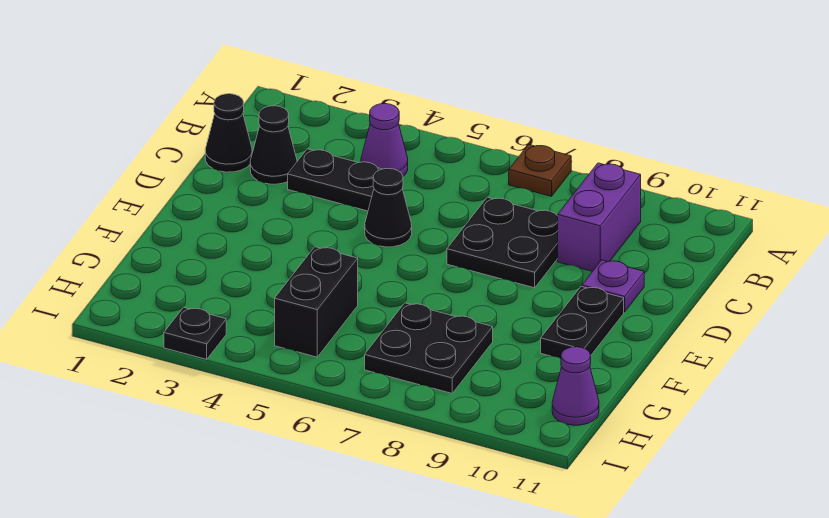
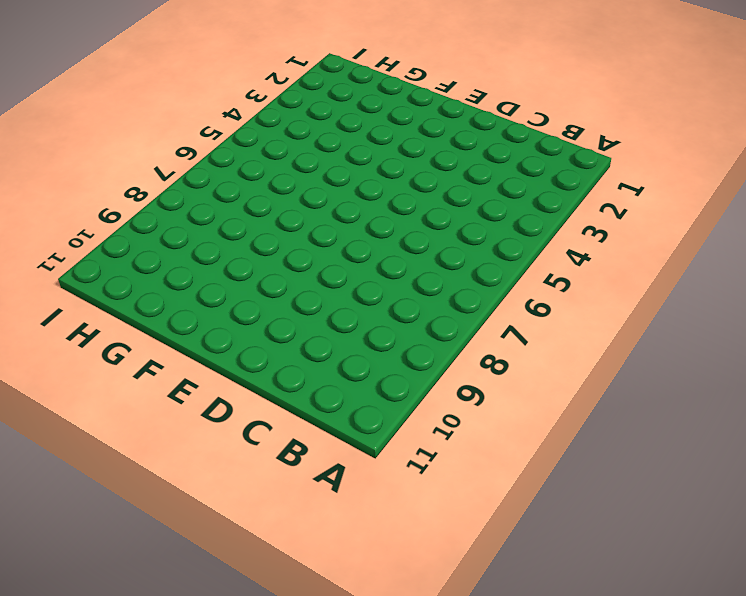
none -> brown plate A7 level 1
none -> purple cone B4 level 1
none -> purple brick B9:C9 level 1

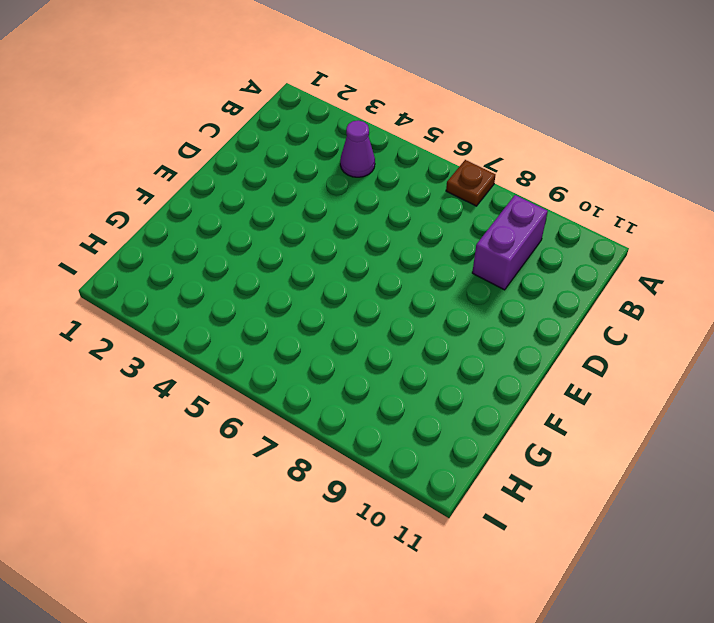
none -> black cone C1 level 1
none -> black cone C2 level 1
none -> black plate C3:C4 level 1

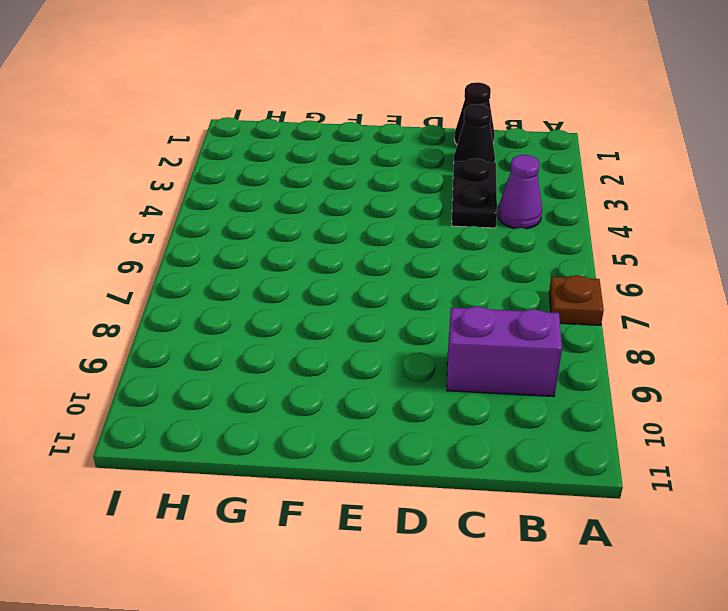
none -> black plate C7:D8 level 1
none -> black cone D5 level 1
none -> purple plate D10 level 1

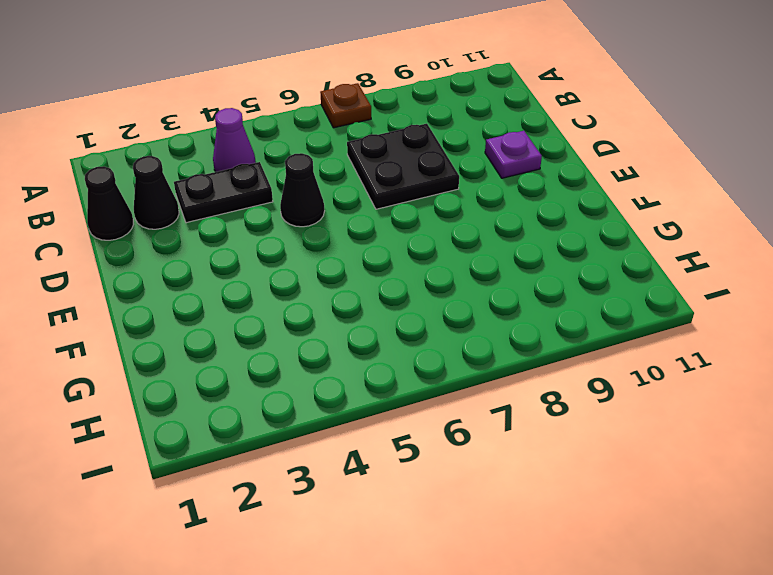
none -> purple brick B9:C9 level 1
none -> black plate E10:F10 level 1
none -> black brick G5:H5 level 1

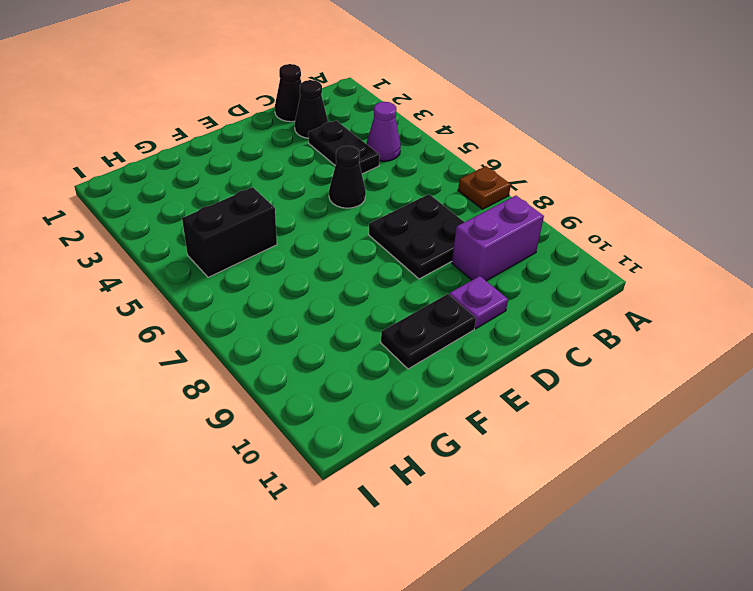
none -> black plate G7:H8 level 1
none -> purple cone H11 level 1
none -> black plate I3 level 1

